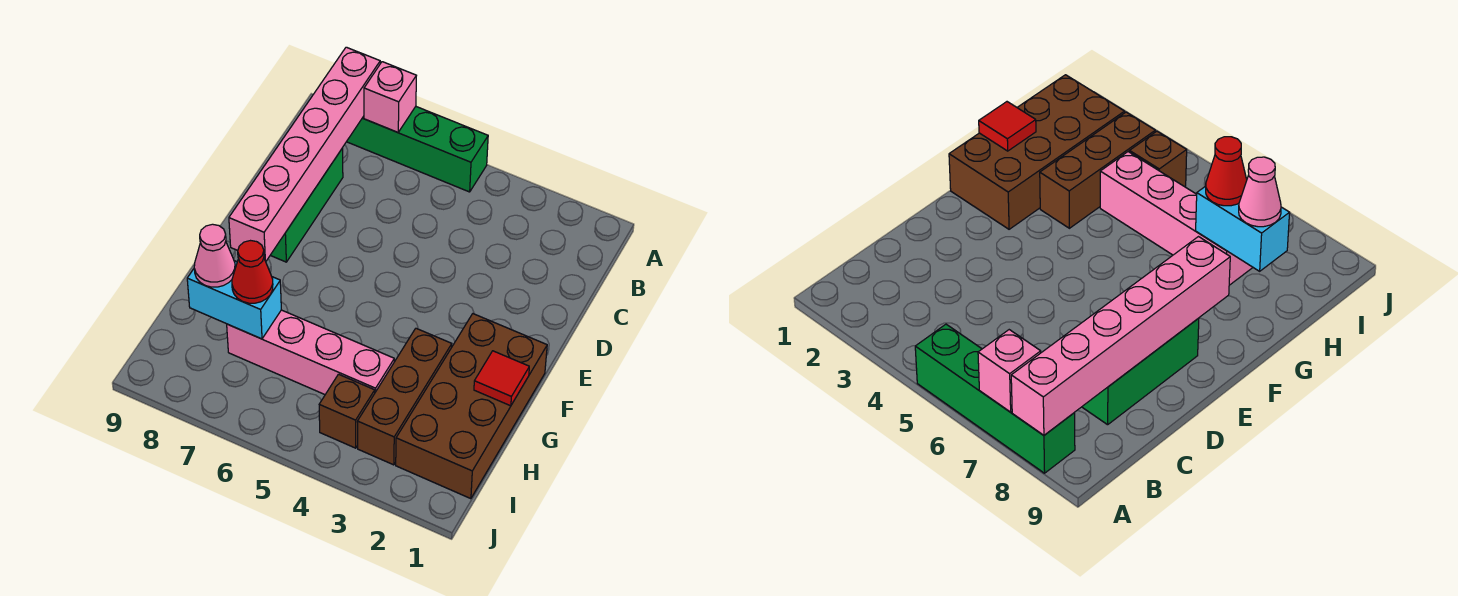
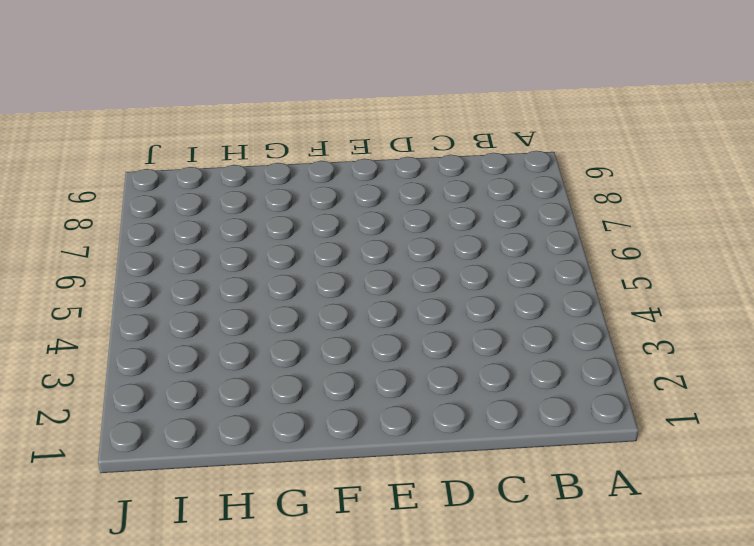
none -> green brick A5:A8 level 1
none -> green brick C8:E8 level 1
none -> brown brick F1:I2 level 1

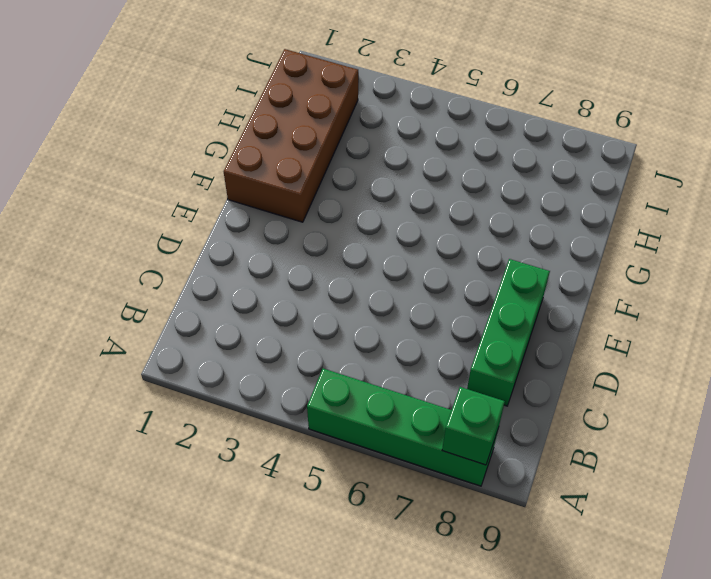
green brick A8 level 2 -> pink brick A8:F8 level 2
none -> brown brick G3:I3 level 1
none -> pink brick H4:H7 level 1
none -> brown brick I4 level 1

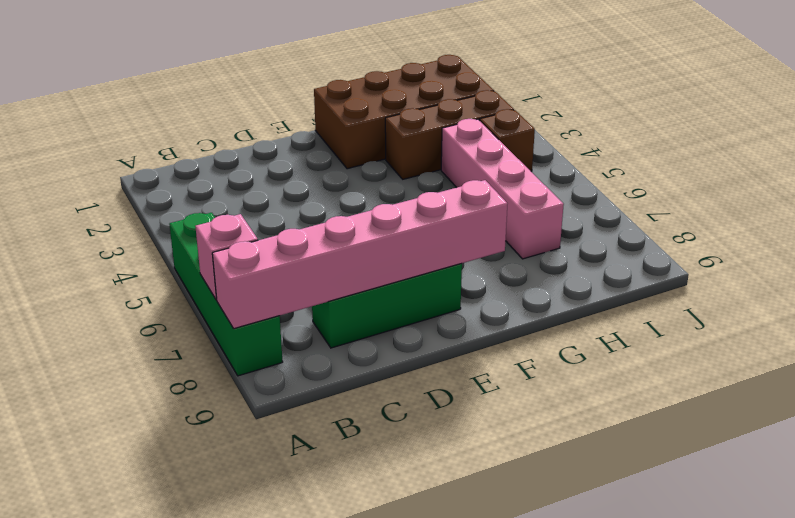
none -> red tile G1 level 2
none -> cyan brick H7:H8 level 2
none -> red cone H7 level 3

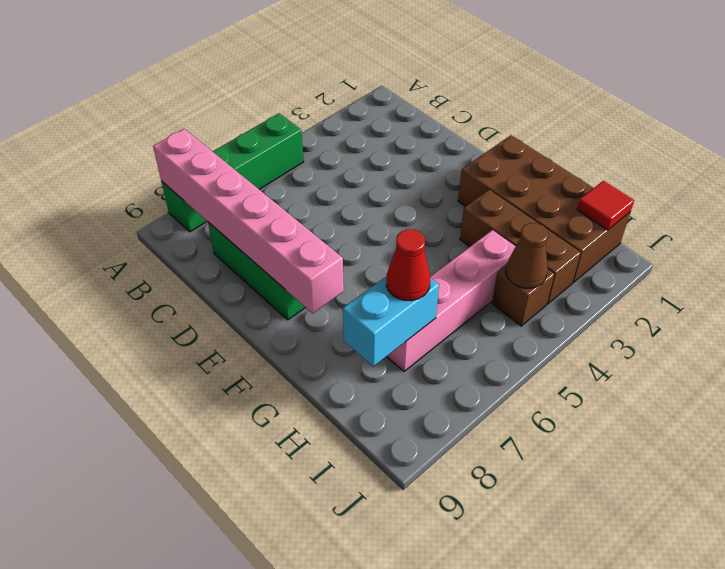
red tile I1 level 2 -> red tile G1 level 2
brown cone I4 level 2 -> none
none -> pink brick A7 level 2
none -> pink cone H8 level 3

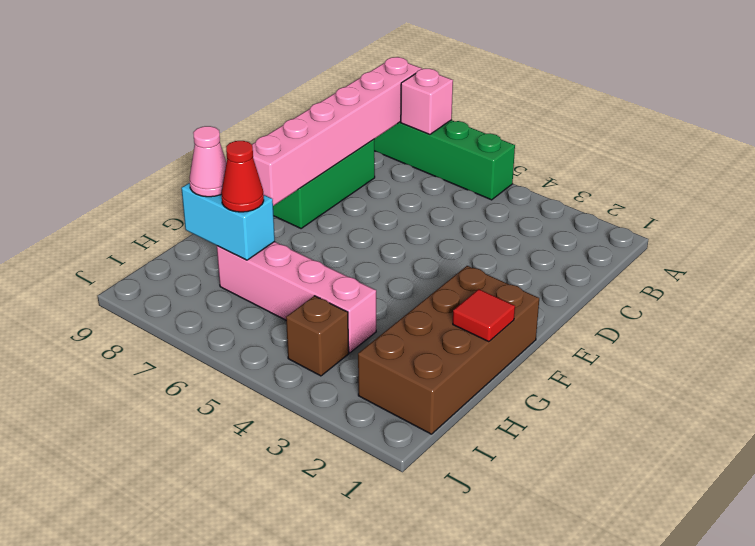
none -> brown brick G3:I3 level 1

